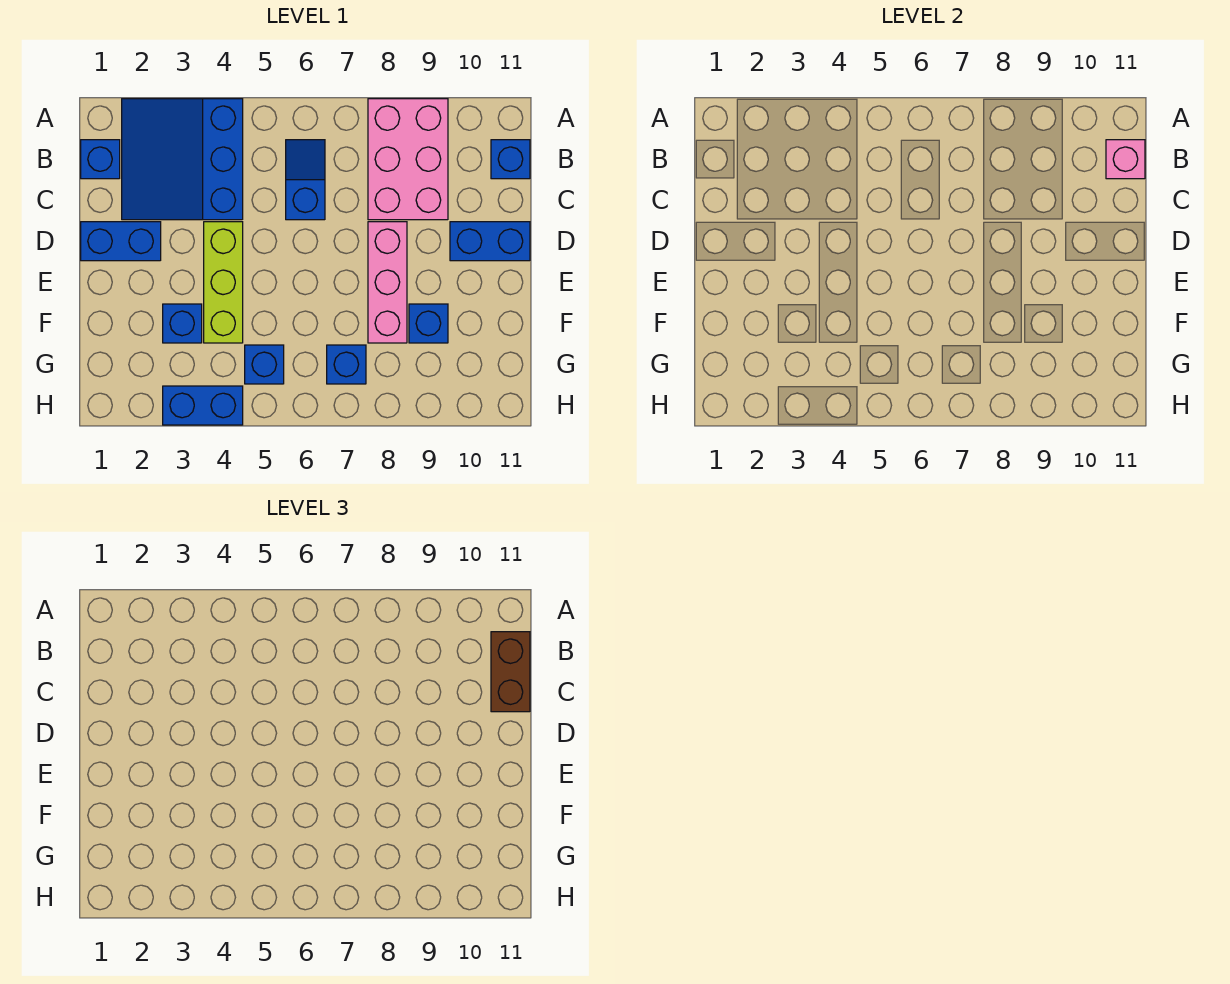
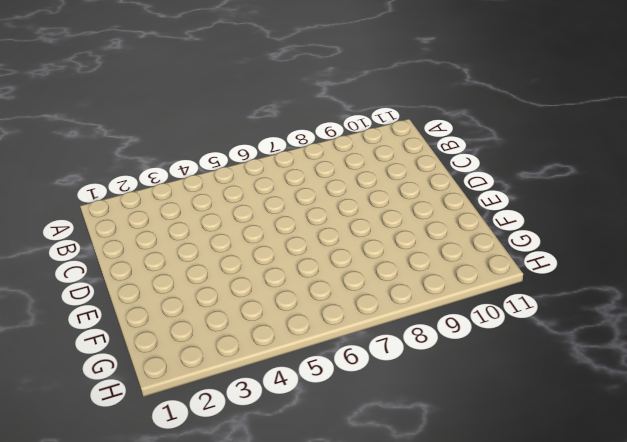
none -> blue slope A2:C4 level 1 top 4
none -> pink brick A8:C9 level 1
none -> blue brick B1 level 1

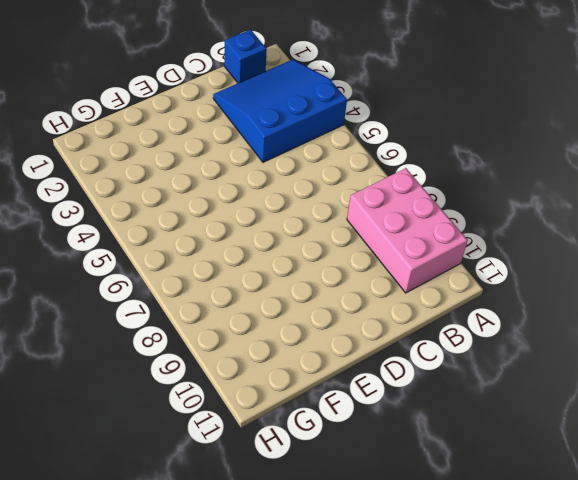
pink brick A8:B10 level 1 -> pink brick A8:C9 level 1
none -> blue slope B6:C6 level 1 top C
none -> blue brick B11 level 1
none -> blue brick D1:D2 level 1

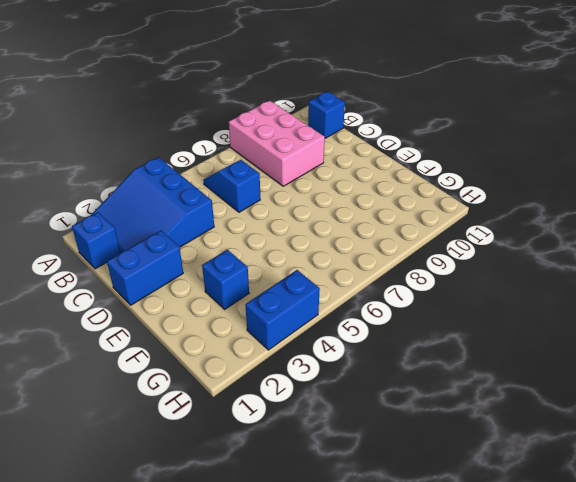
none -> lime brick D4:F4 level 1
none -> pink brick D8:F8 level 1
none -> blue brick D10:D11 level 1

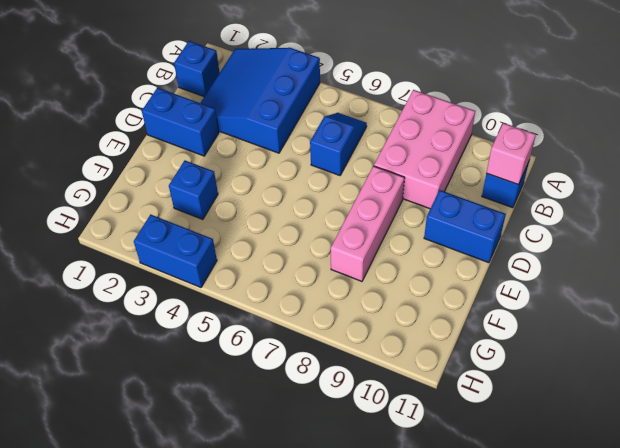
none -> lime brick D4:F4 level 1
none -> blue brick F9 level 1
none -> blue brick G5 level 1

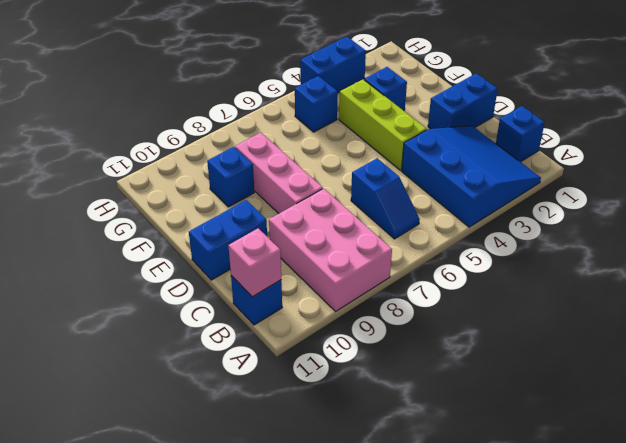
none -> blue brick G7 level 1
none -> brown brick B11:C11 level 3

